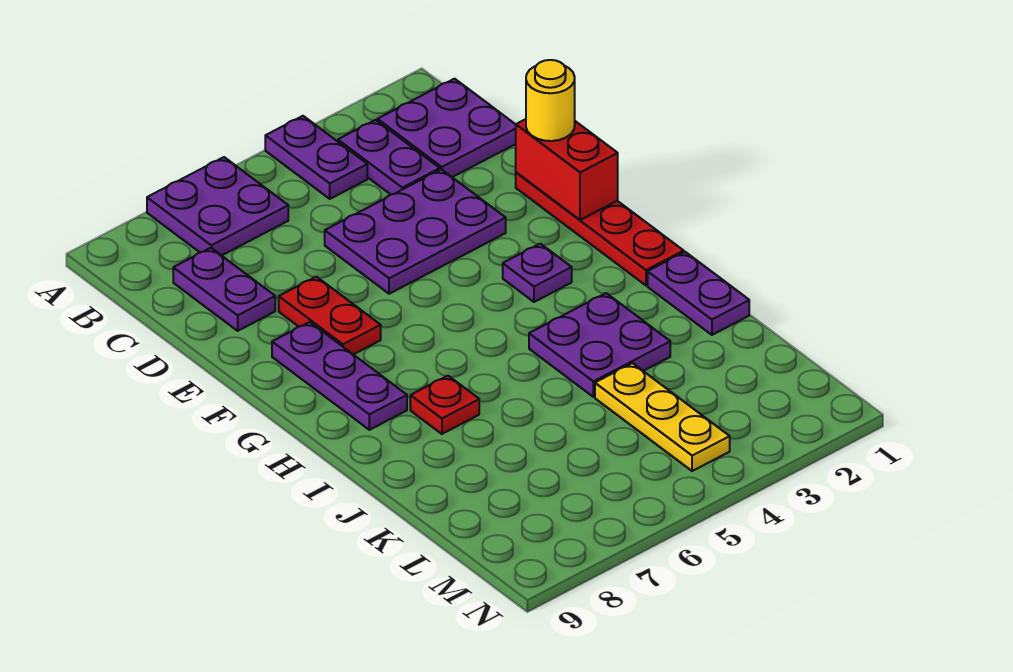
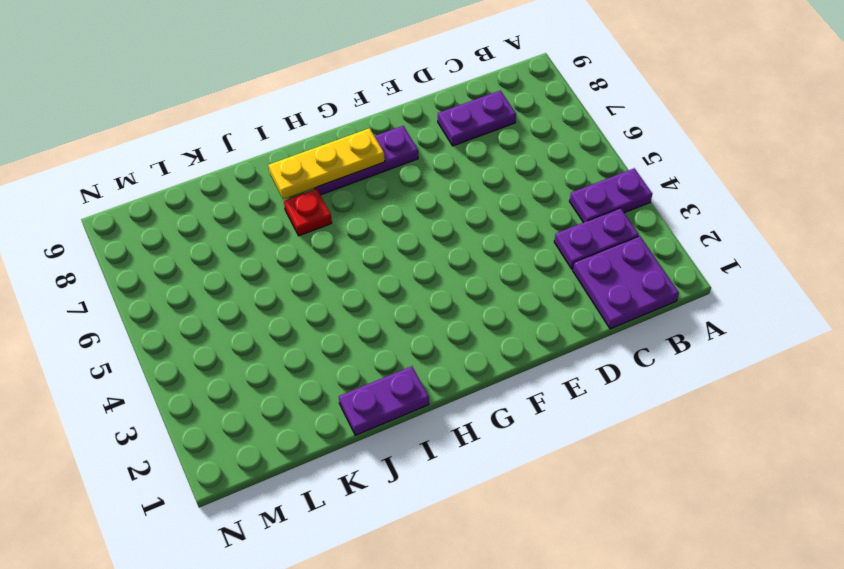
yellow plate G8:I8 level 2 -> yellow plate K4:M4 level 1
none -> purple plate A6:B7 level 1
none -> purple plate D3:E5 level 1
none -> red plate E1:H1 level 1

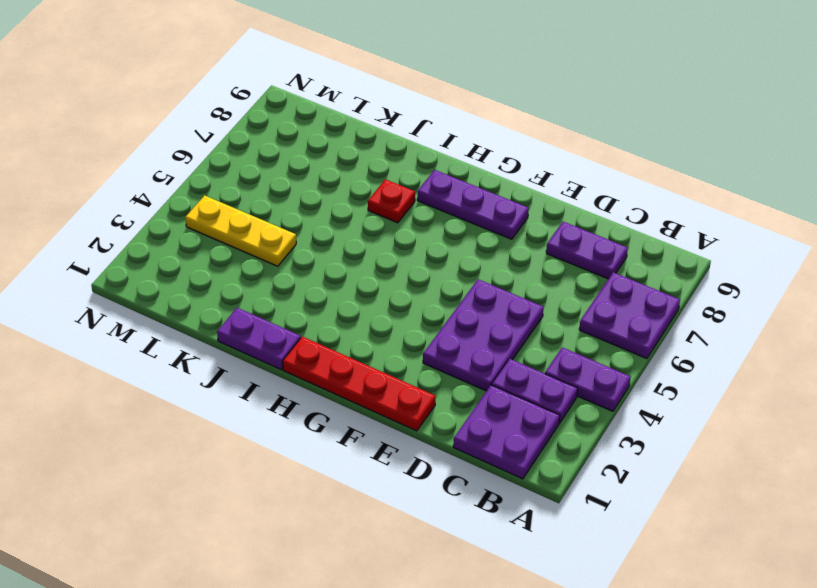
none -> red plate E7:F7 level 1
none -> purple plate G3 level 1
none -> purple plate I3:J4 level 1

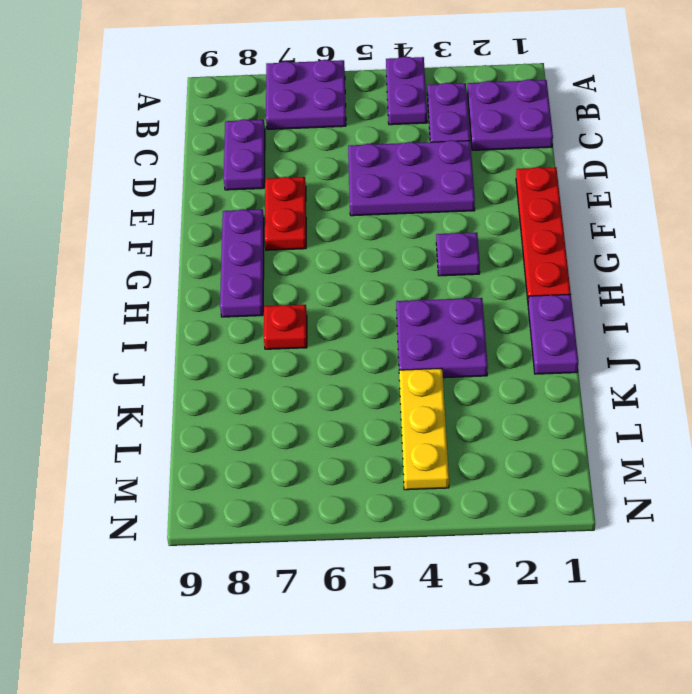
none -> red brick E1:F1 level 2
none -> yellow round brick E1 level 3

